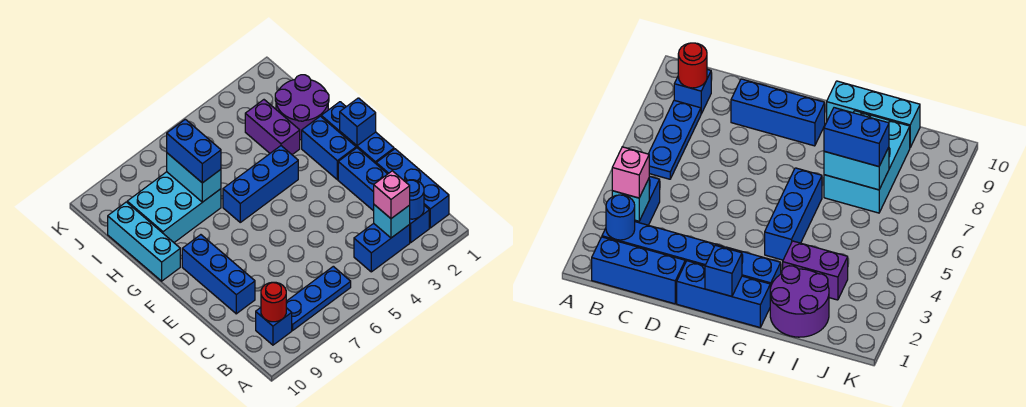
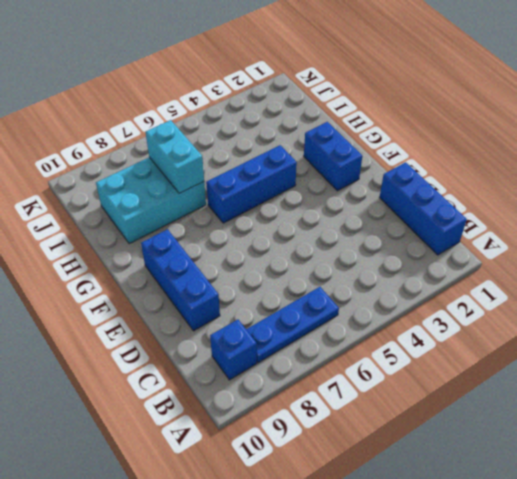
none -> blue brick B2:E2 level 1
none -> blue brick B3:B4 level 1
none -> blue brick E1:G1 level 1

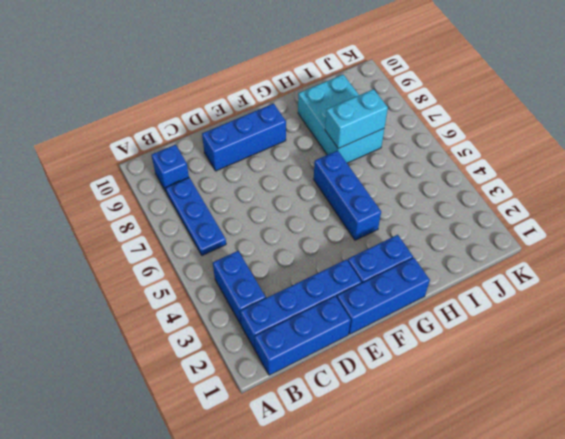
none -> cyan brick G10:I10 level 1
none -> purple round brick H1:I2 level 1
none -> purple brick H3:I3 level 1

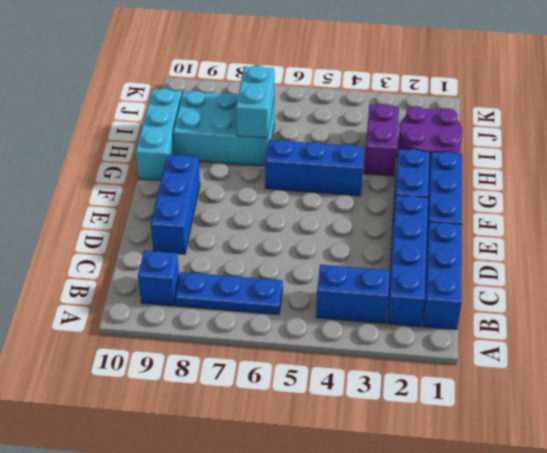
none -> blue round brick B2 level 2
none -> cyan brick B3 level 2
none -> red round brick B9 level 2

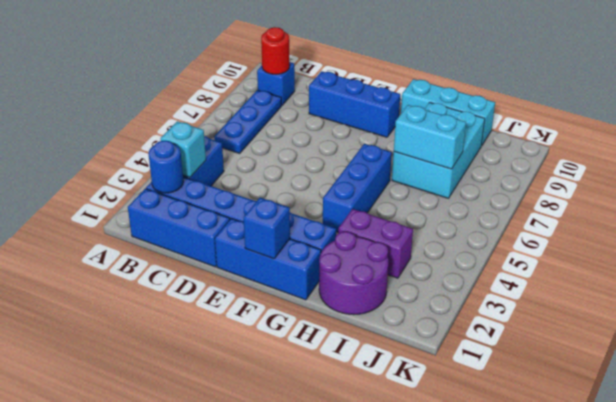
none -> pink brick B3 level 3
none -> blue brick H7:I7 level 3

